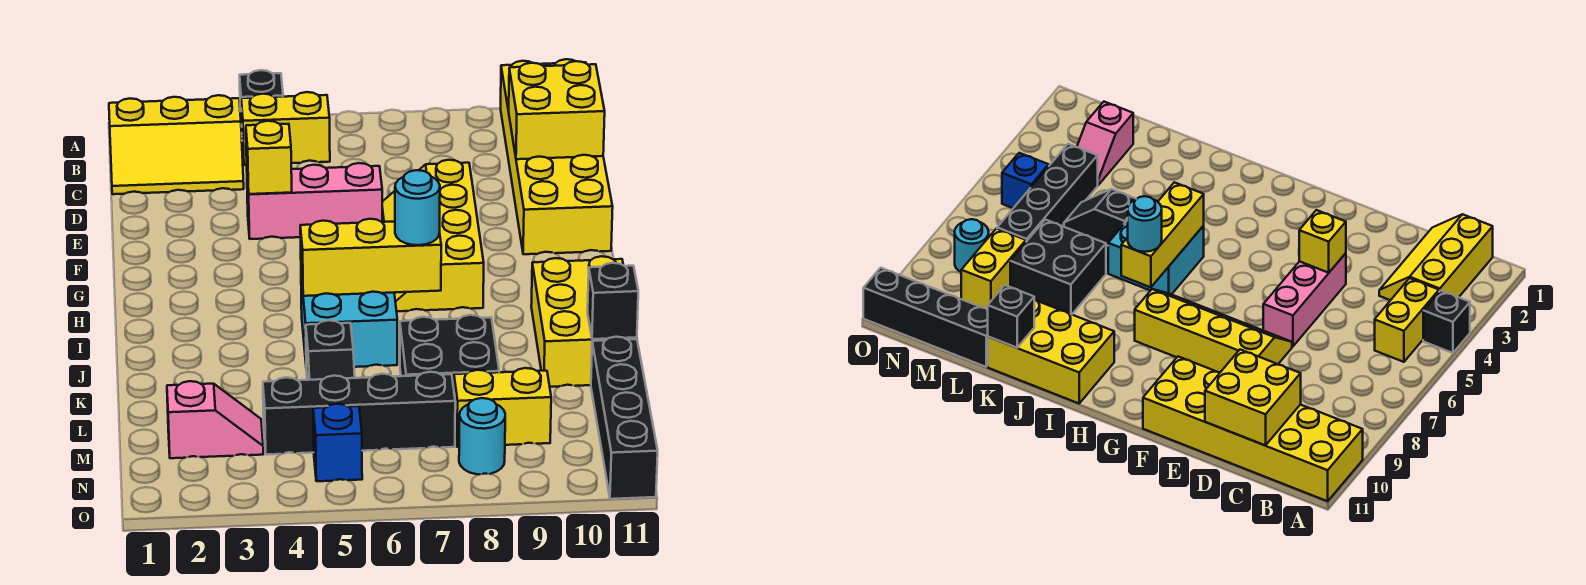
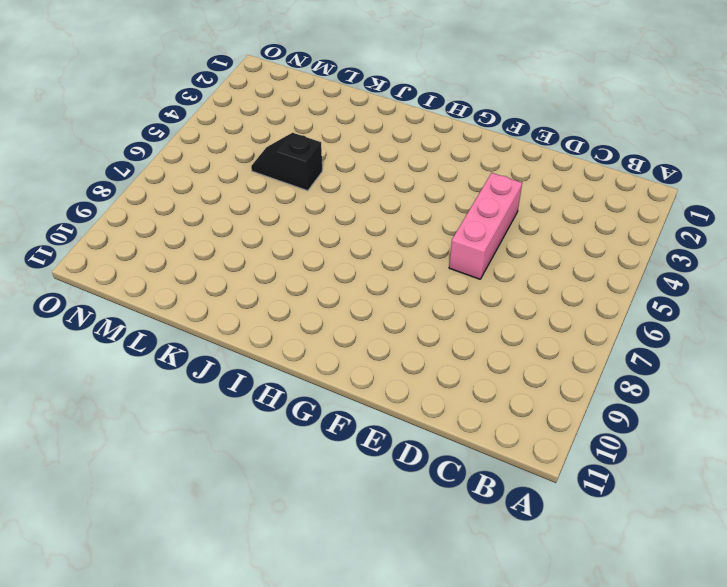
none -> black brick A4 level 1
none -> yellow brick A10:F11 level 1
none -> yellow slope B1:C3 level 1 top B

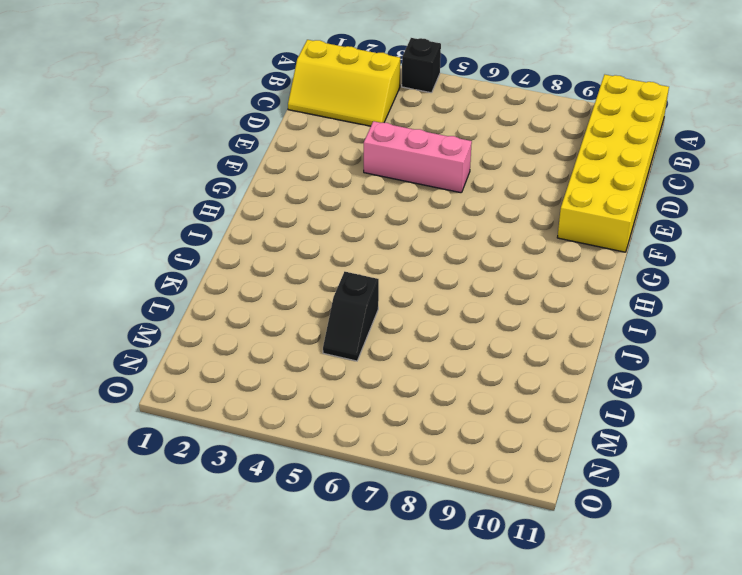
none -> yellow brick B4:B5 level 1
none -> yellow slope E7:H8 level 1 top 8
none -> cyan brick I5:J6 level 1

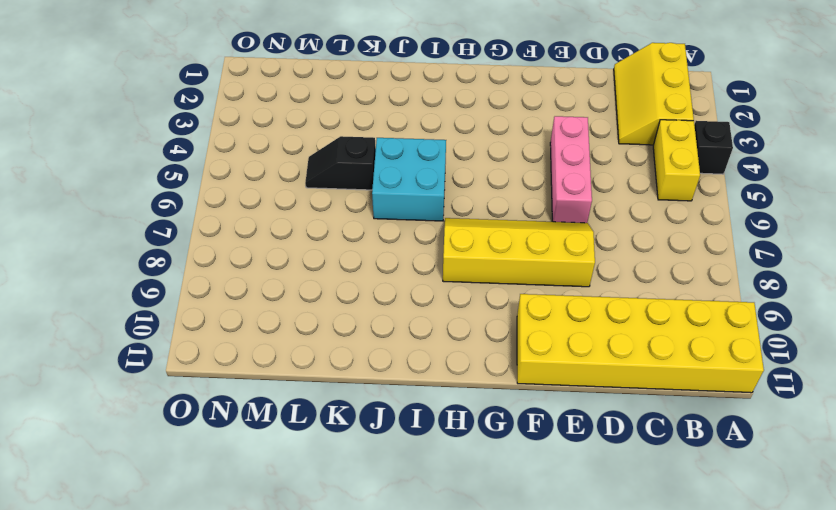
none -> yellow brick I10:K11 level 1
none -> black brick K7:L8 level 1
none -> black brick L11:O11 level 1

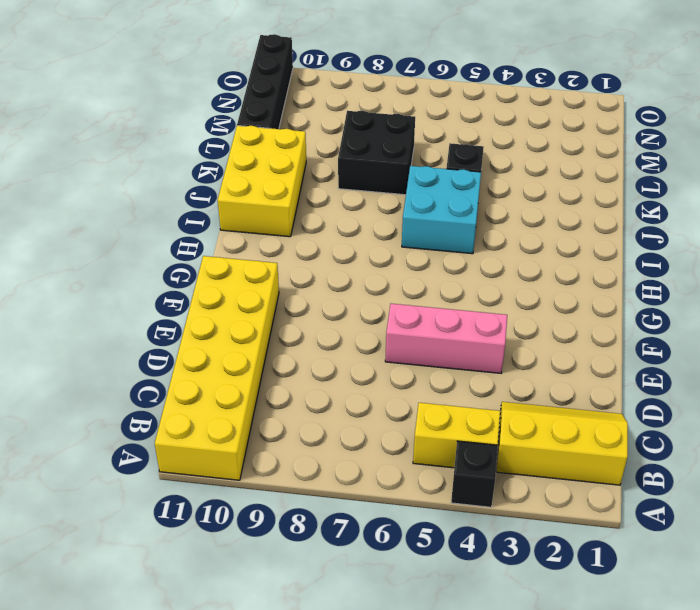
none -> yellow slope E7:H8 level 1 top 8
none -> pink slope M2:M3 level 1 top 2
none -> black brick M4:M7 level 1

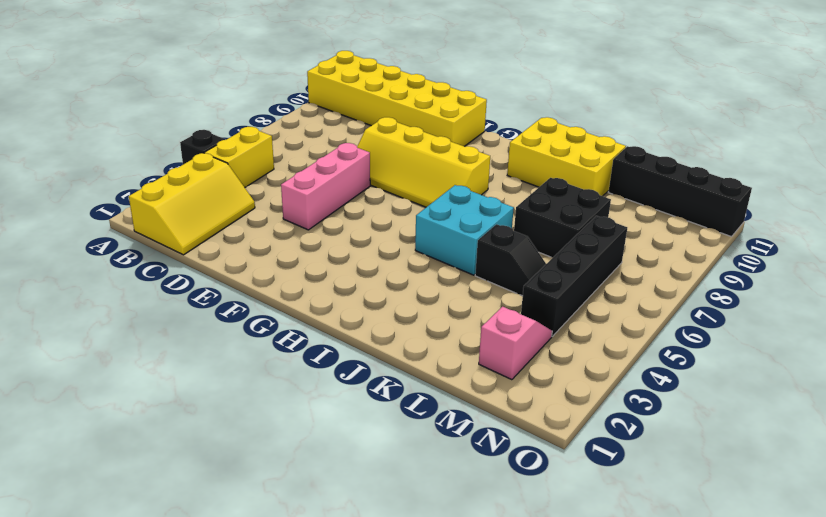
none -> yellow brick M8:M9 level 1
none -> blue brick N5 level 1
none -> cyan round brick N8 level 1

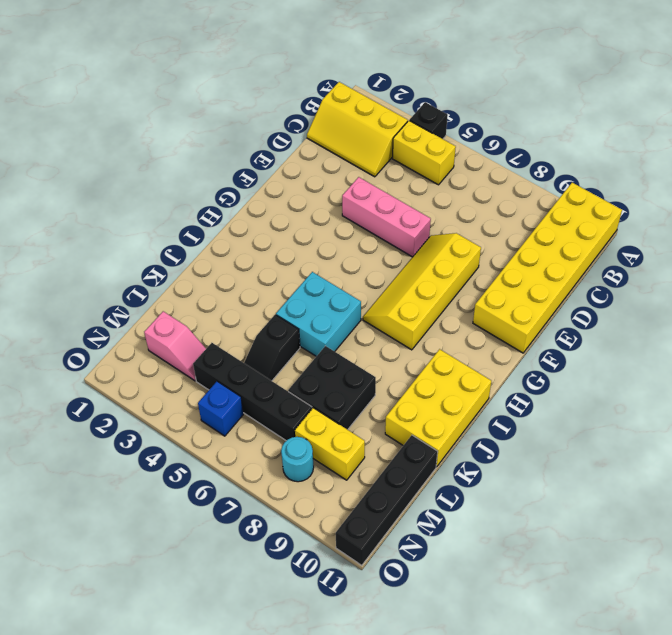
none -> yellow brick C10:D11 level 2
none -> yellow brick E4 level 2
none -> yellow brick I5:I7 level 2

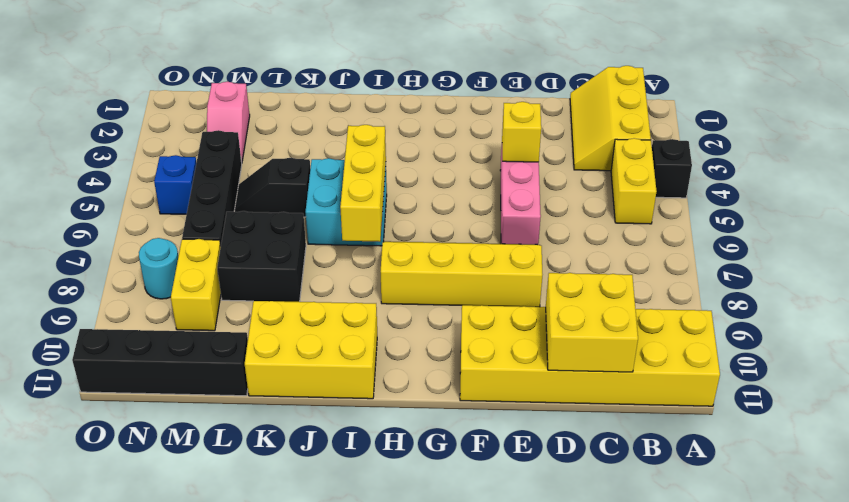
none -> black brick K11 level 2
none -> cyan round brick I7 level 3

